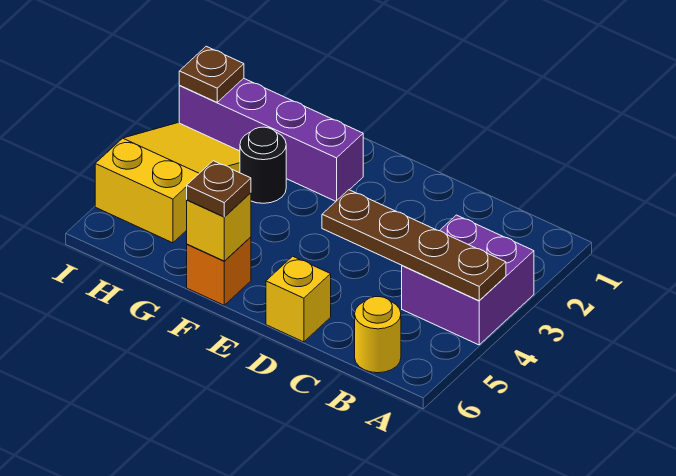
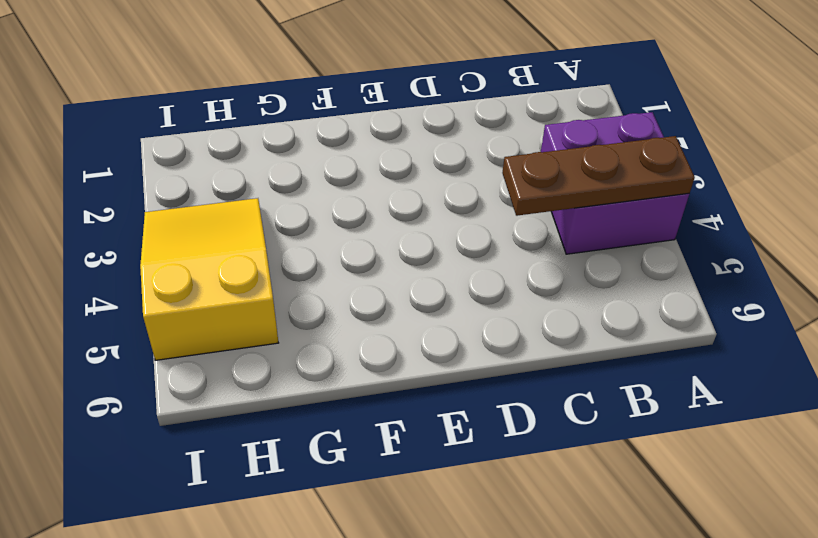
brown plate A4:C4 level 2 -> brown plate A4:D4 level 2
none -> yellow round brick B6 level 1
none -> yellow brick D6 level 1

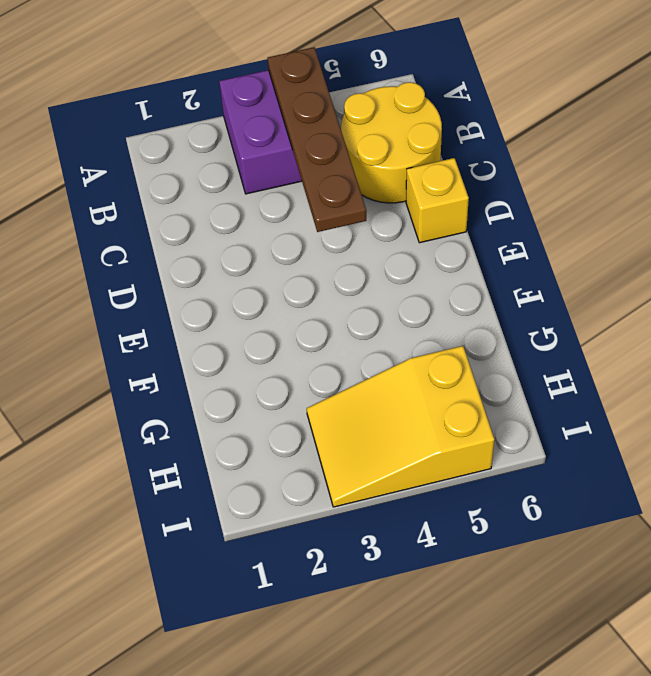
yellow round brick B5:C6 level 1 -> yellow round brick B6 level 1
none -> purple brick F2:I2 level 1
none -> orange brick F6 level 1

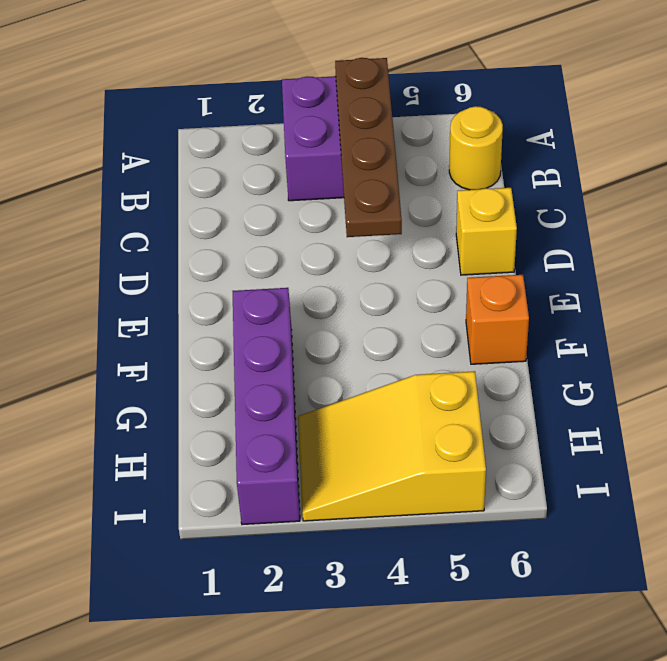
none -> black round brick G3 level 1
none -> yellow brick F6 level 2

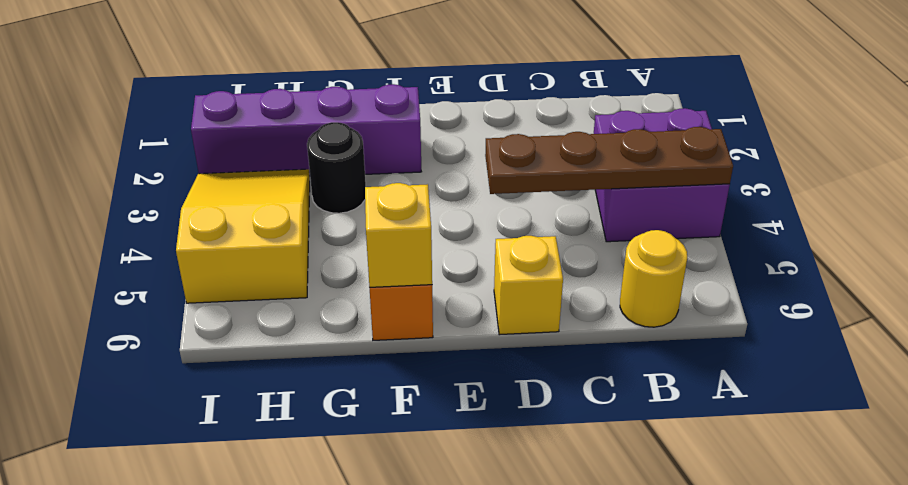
none -> brown plate I2 level 2
none -> brown plate F6 level 3

